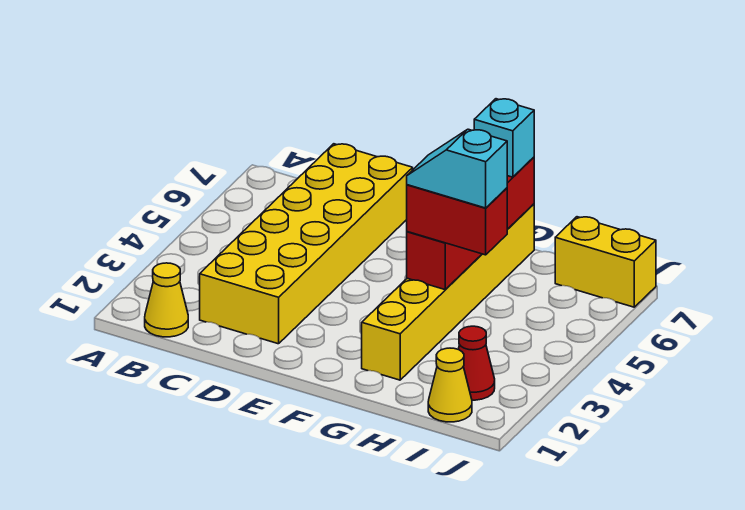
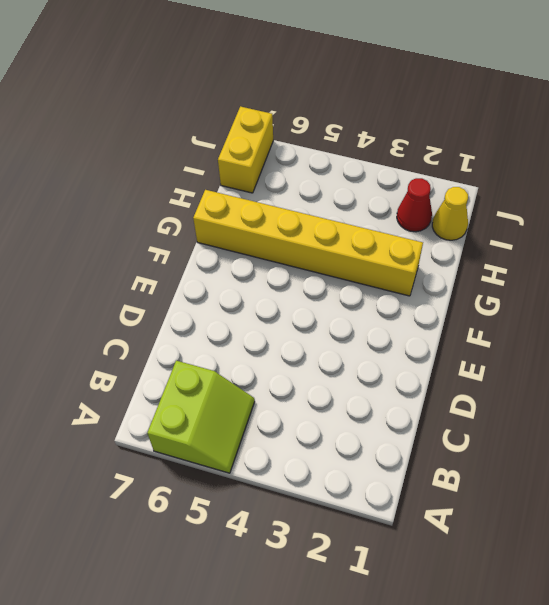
lime slope A5:B6 level 1 top 6 -> none
none -> yellow cone B1 level 1
none -> yellow brick C2:D7 level 1

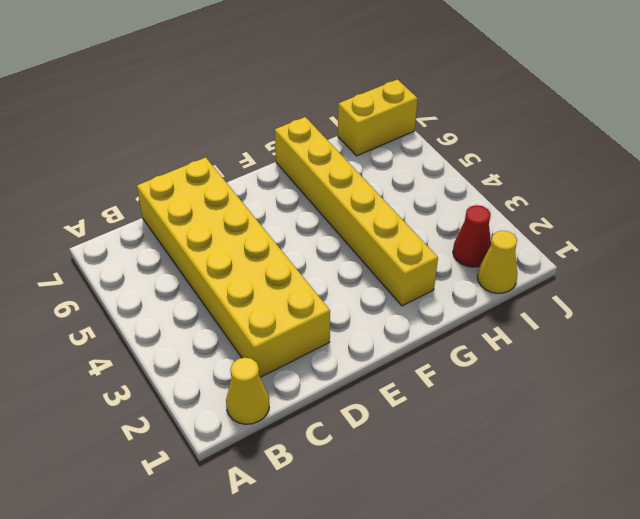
none -> red brick G4:G7 level 2
none -> red brick G4:H4 level 3

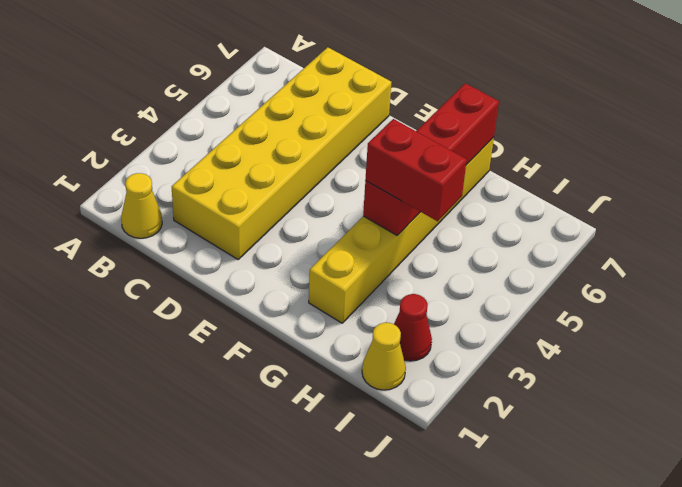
none -> yellow brick I7:J7 level 1
none -> cyan brick G7 level 3

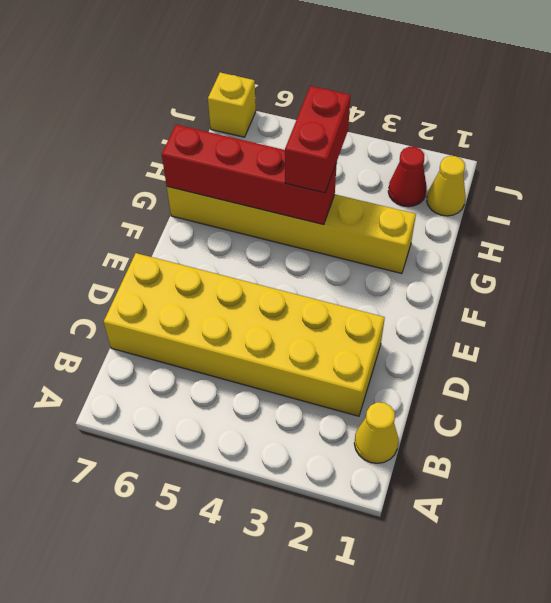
yellow brick J7 level 1 -> yellow brick I7:J7 level 1
none -> cyan brick G7 level 3
none -> cyan slope G4:H4 level 4 top H

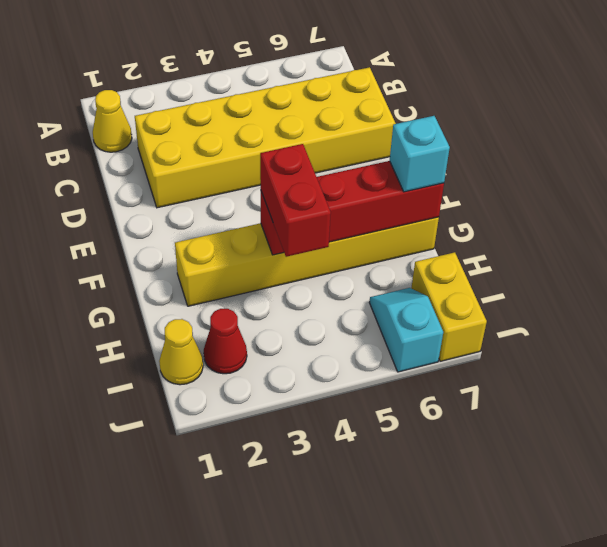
cyan slope I6:J6 level 1 top J -> cyan slope G4:H4 level 4 top H

